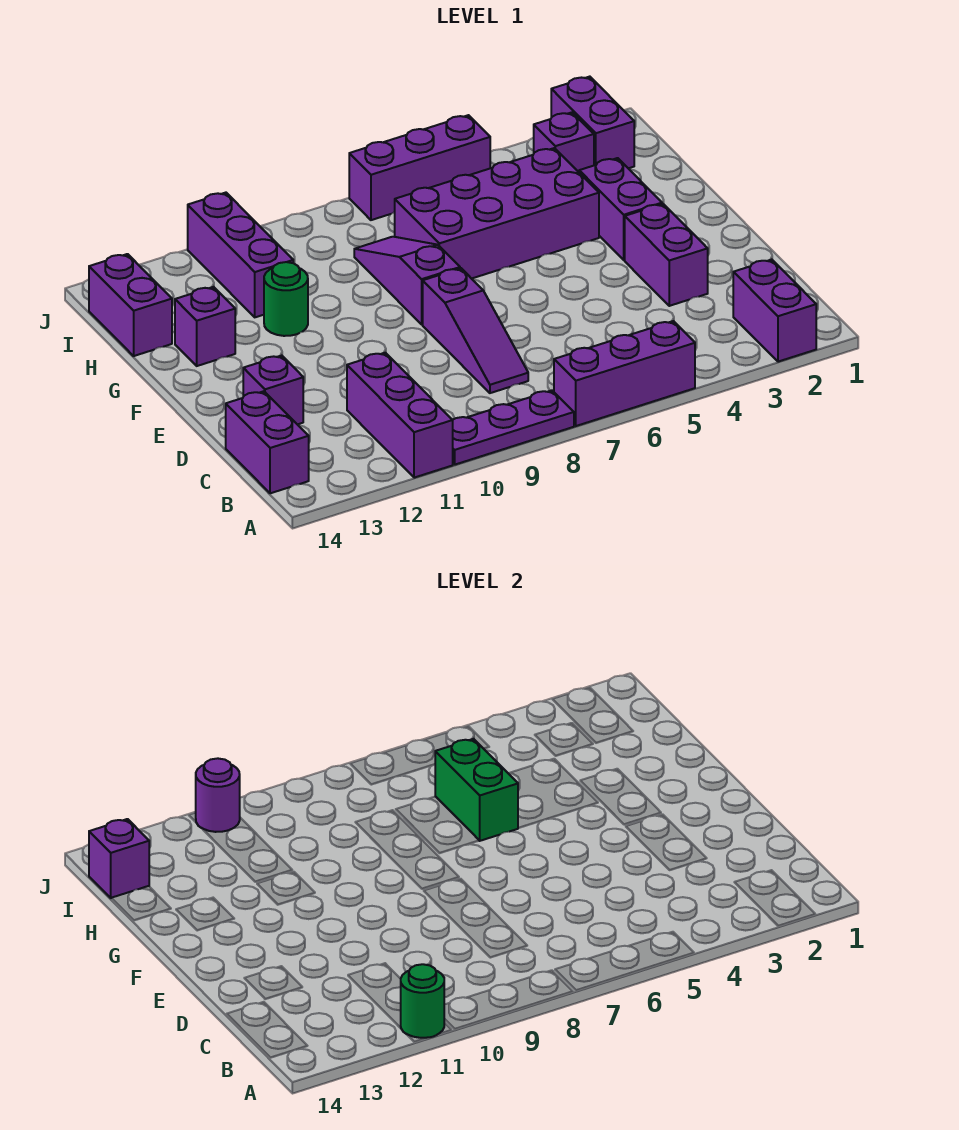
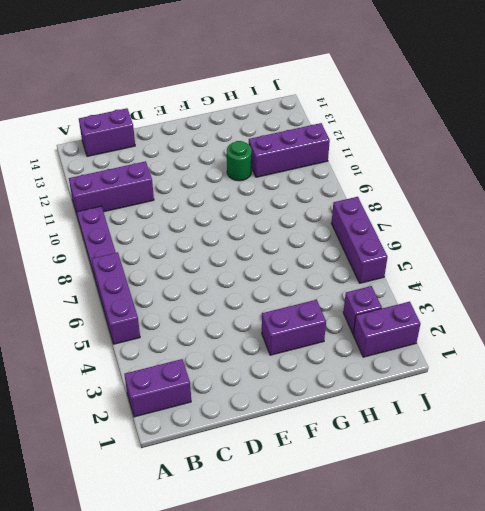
none -> purple slope C8:E8 level 1 top E
none -> purple brick D3:E3 level 1
none -> purple brick D13 level 1

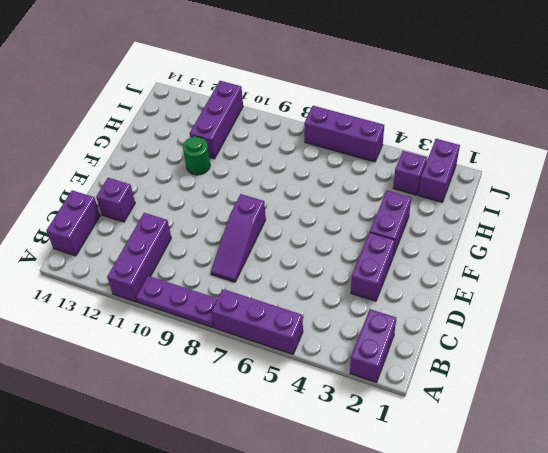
none -> purple slope F8:H8 level 1 top F
none -> purple brick G4:H7 level 1
none -> purple brick G13 level 1

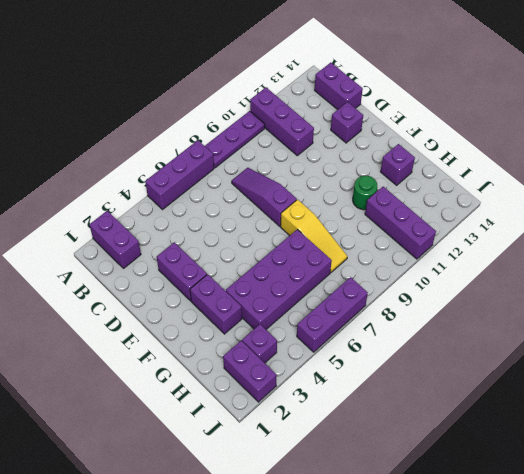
yellow slope F8:H8 level 1 top F -> purple slope F8:H8 level 1 top F
none -> purple brick H14:I14 level 1
none -> green round brick A11 level 2
none -> green brick G6:H6 level 2

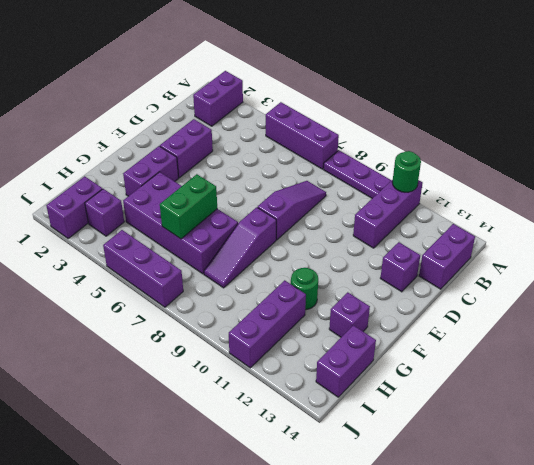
none -> purple brick I14 level 2
none -> purple round brick J11 level 2

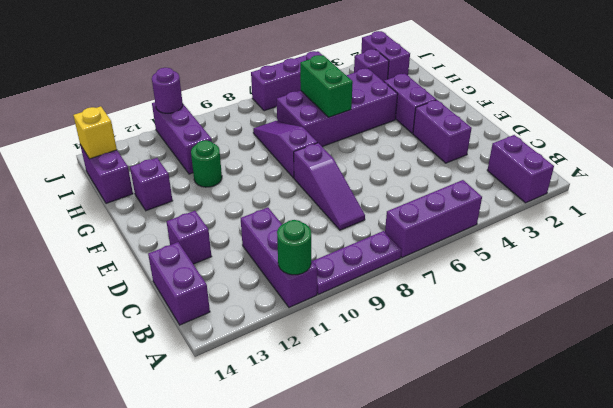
yellow brick I14 level 2 -> purple brick I14 level 2

